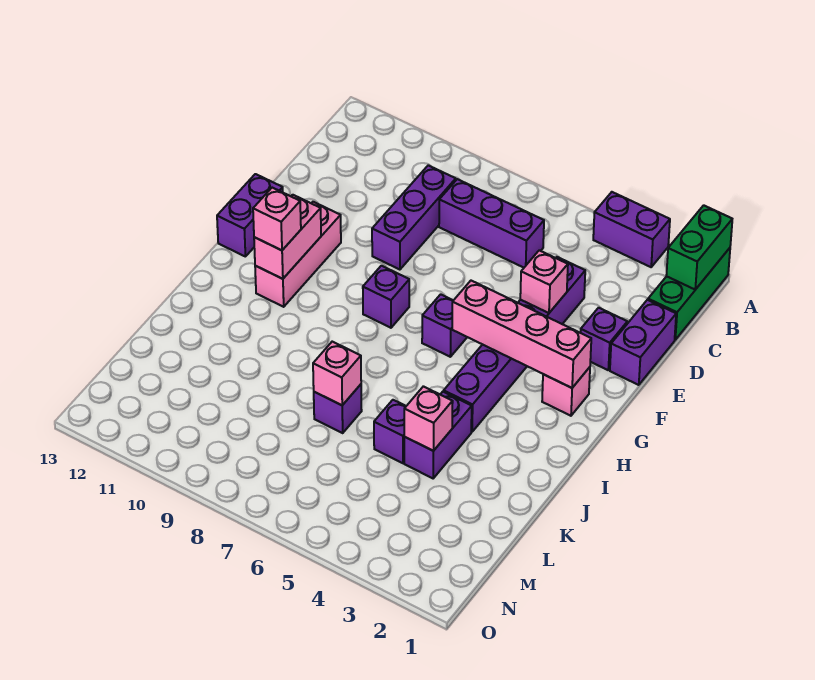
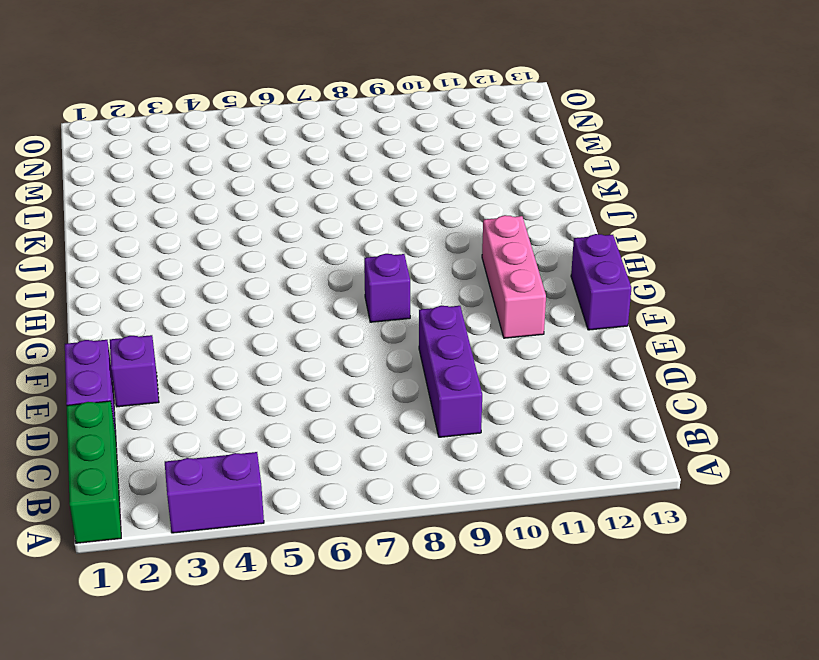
none -> purple brick C6:C8 level 1
none -> purple brick D4:I4 level 1
none -> pink brick G2 level 1

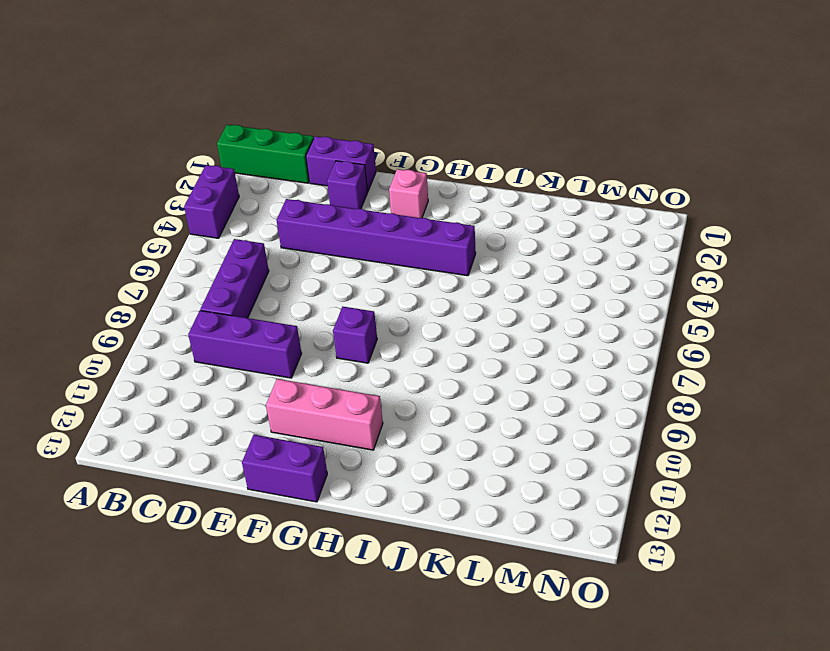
none -> purple brick G6 level 1
none -> purple brick J4:K4 level 1
none -> purple brick K5 level 1

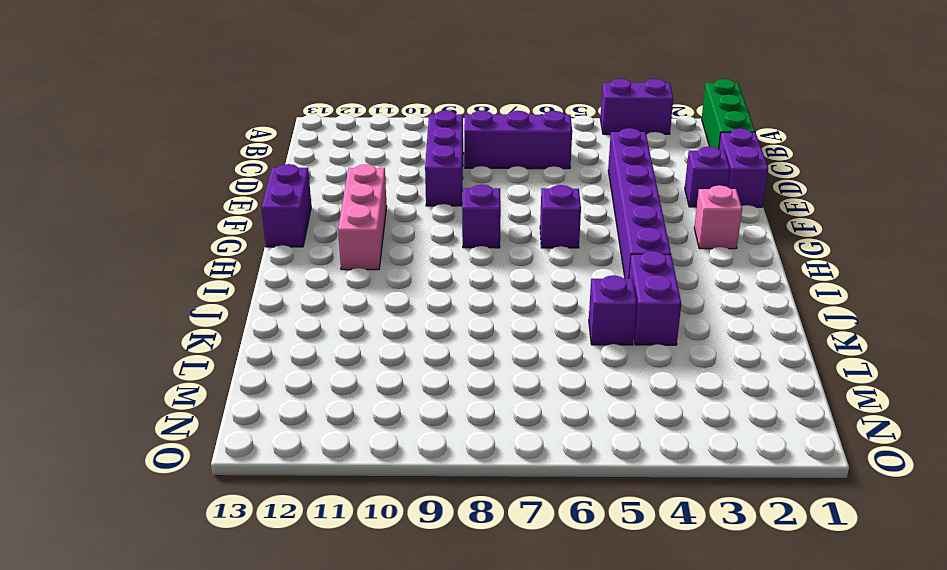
none -> purple brick K7 level 1
none -> green brick A1:B1 level 2
none -> pink brick E4 level 2

